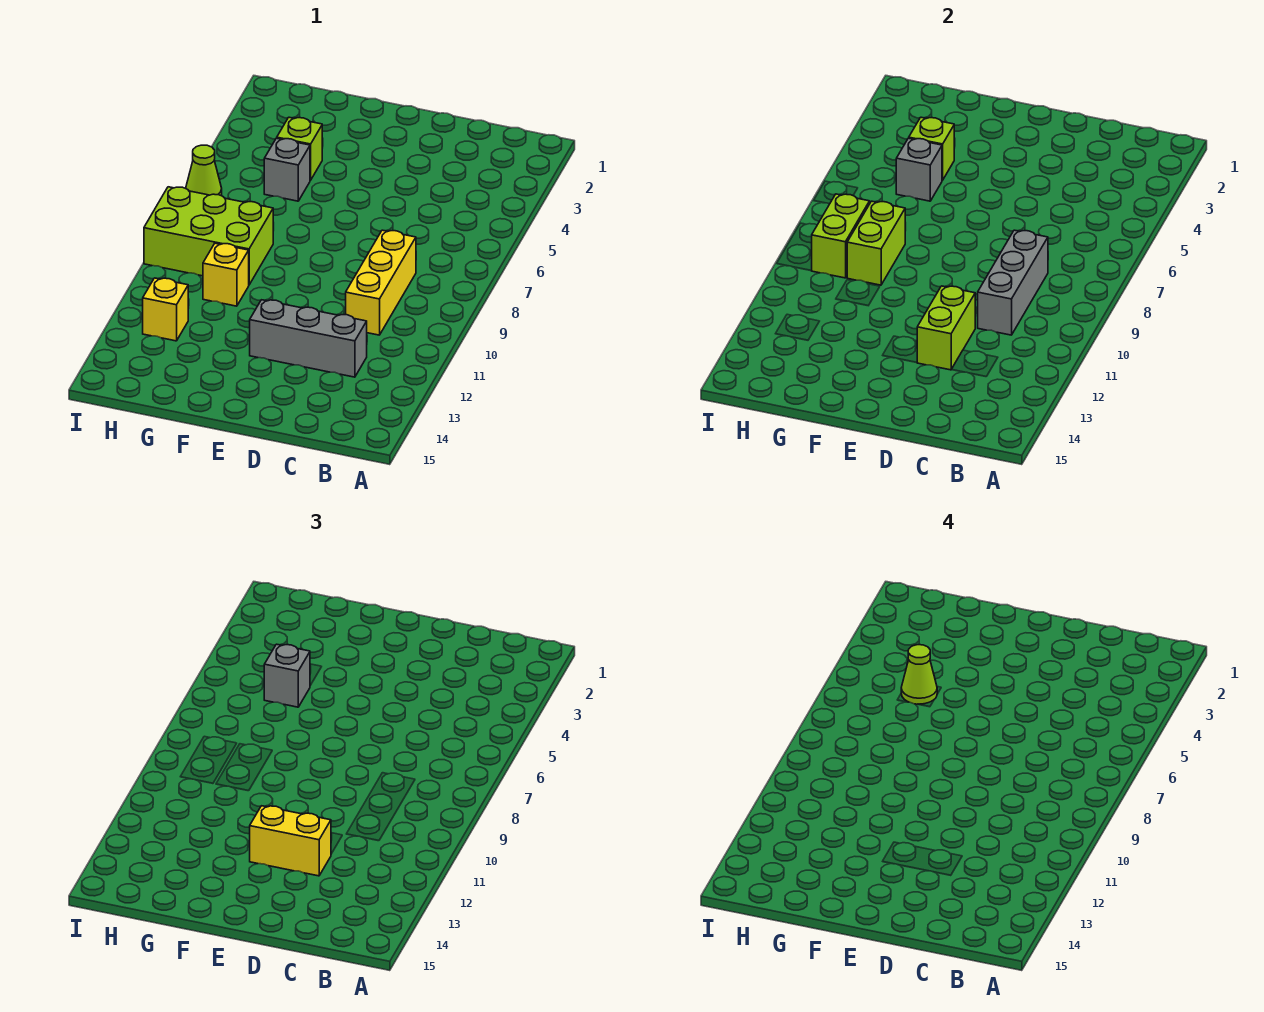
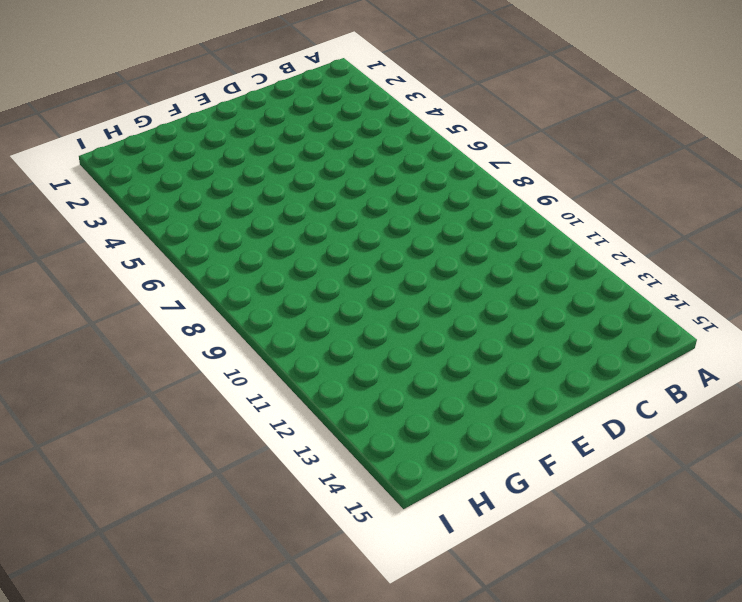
none -> yellow brick C8:C10 level 1
none -> grey brick C12:E12 level 1
none -> lime brick G4 level 1

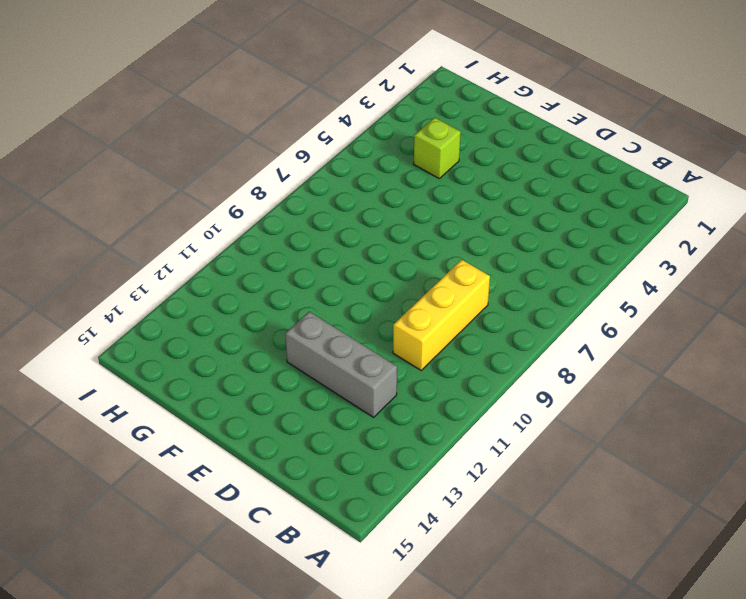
none -> grey brick G5 level 1
none -> lime brick G8:I9 level 1
none -> yellow brick G10 level 1

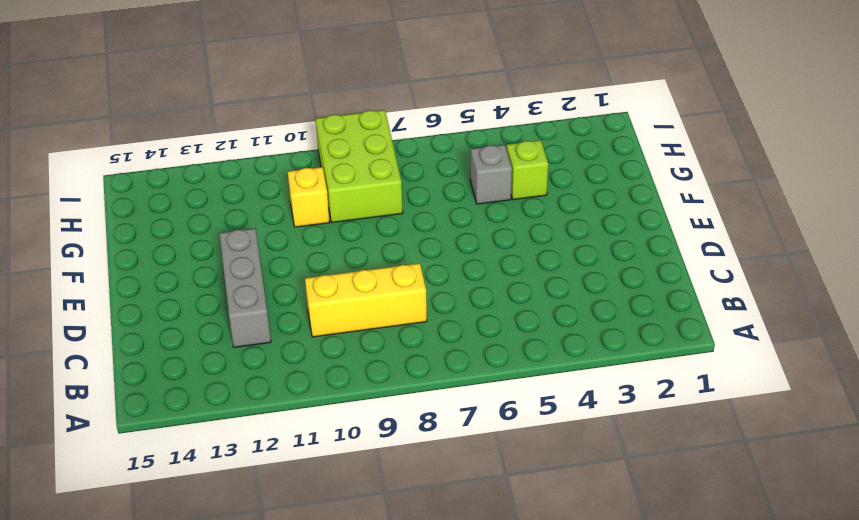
none -> yellow brick H12 level 1
none -> lime cone I6 level 1
none -> grey brick C8:C10 level 2

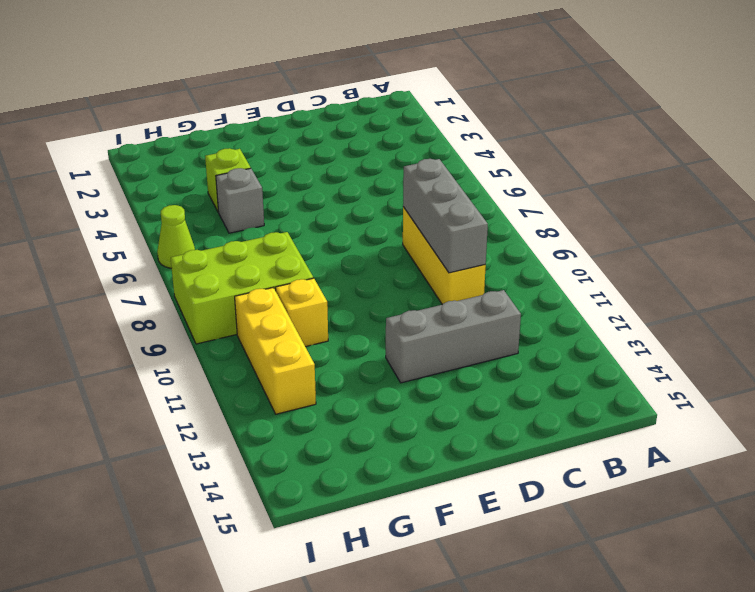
yellow brick H10:H12 level 1 -> yellow brick H12 level 1
none -> lime brick D11:D12 level 2
none -> lime brick G4 level 2
none -> grey brick G5 level 2

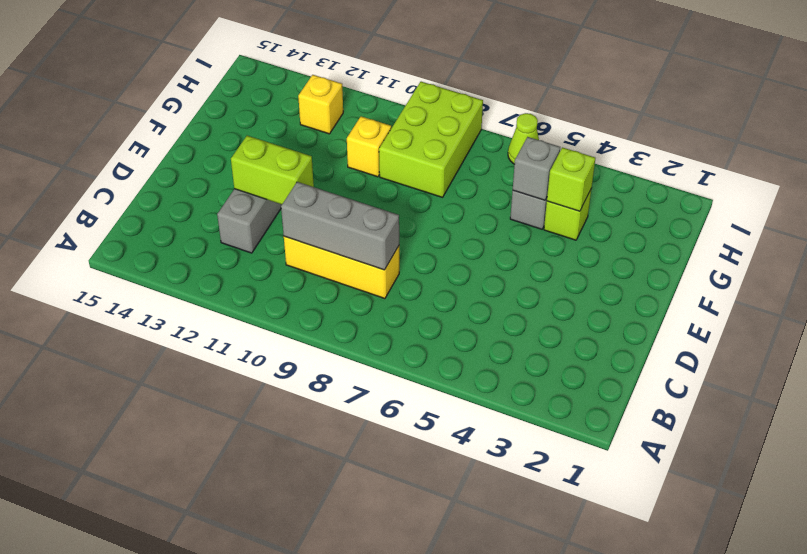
none -> lime brick G8:G9 level 2
none -> lime brick H8:H9 level 2
none -> yellow brick D12:E12 level 3

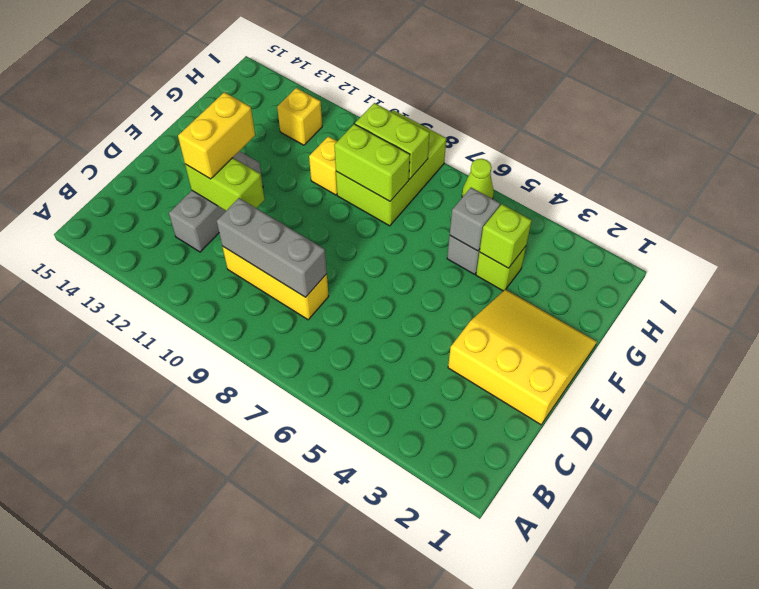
yellow slope D1:F3 level 1 top D -> none
none -> grey brick G5 level 3
none -> lime cone G5 level 4

